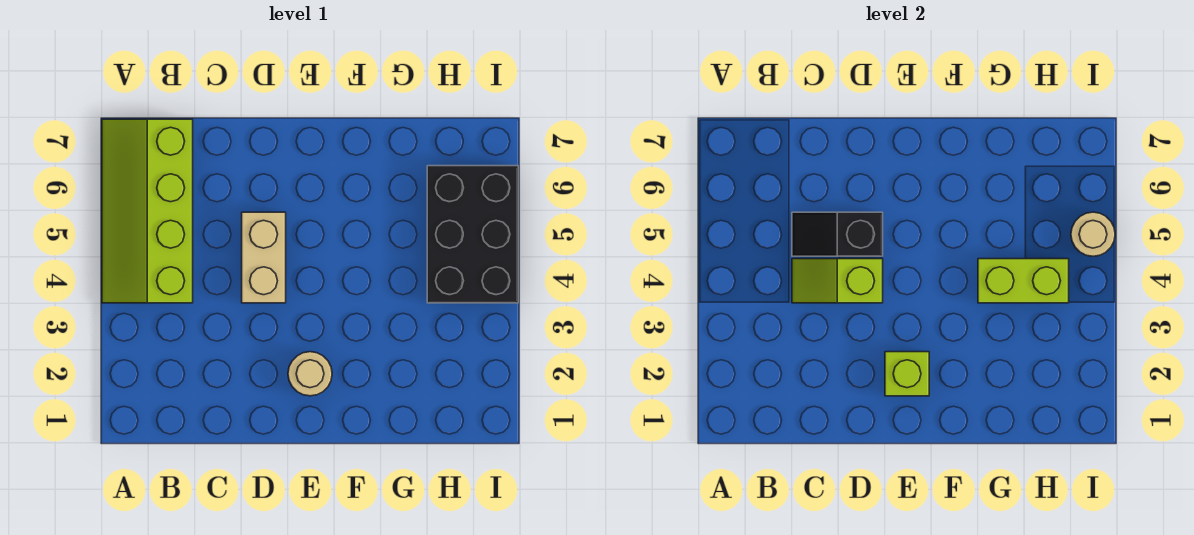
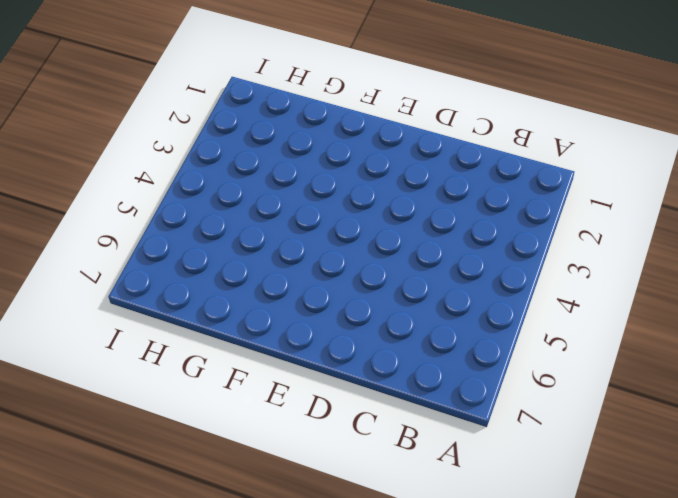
none -> lime slope A4:B7 level 1 top B
none -> tan brick D4:D5 level 1

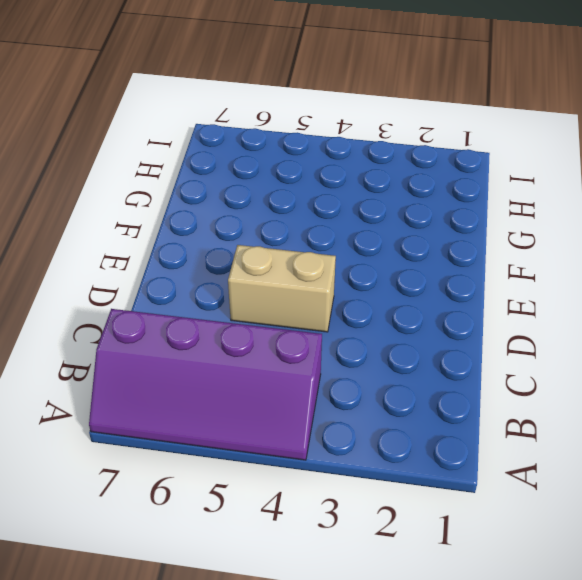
purple slope A4:B7 level 1 top B -> lime slope A4:B7 level 1 top B
none -> tan round brick E2 level 1
none -> black brick H4:I6 level 1

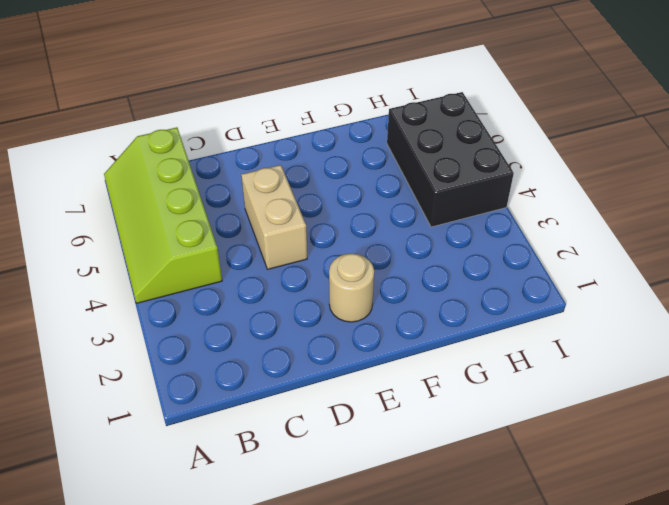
none -> lime slope C4:D4 level 2 top D
none -> black slope C5:D5 level 2 top D

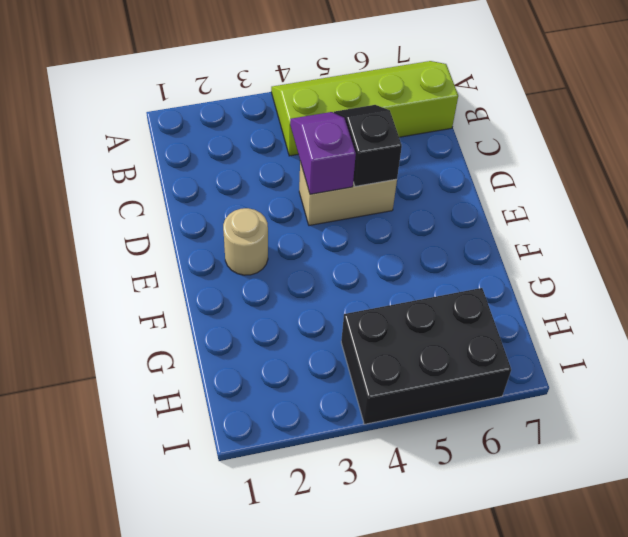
purple slope C4:D4 level 2 top D -> lime slope C4:D4 level 2 top D
none -> lime brick E2 level 2
none -> lime brick G4:H4 level 2

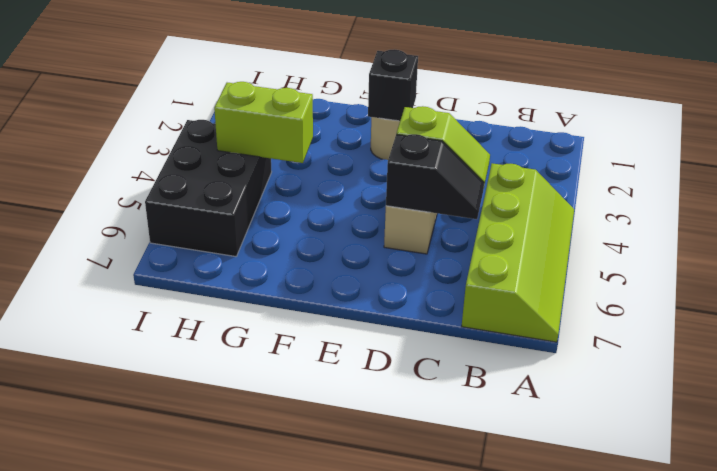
black brick E2 level 2 -> lime brick E2 level 2
none -> tan round brick I5 level 2

